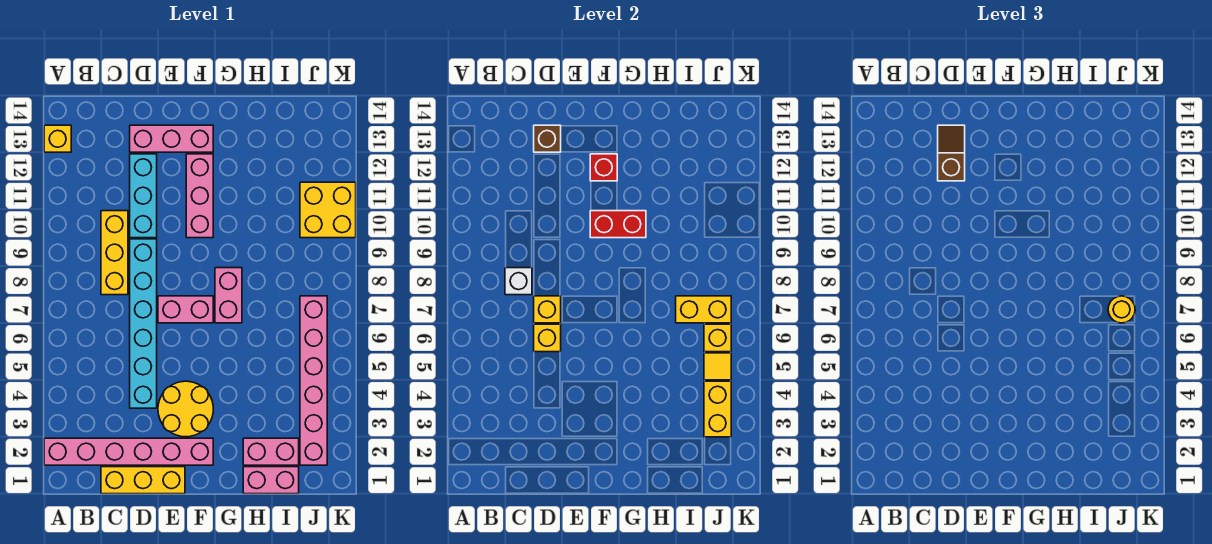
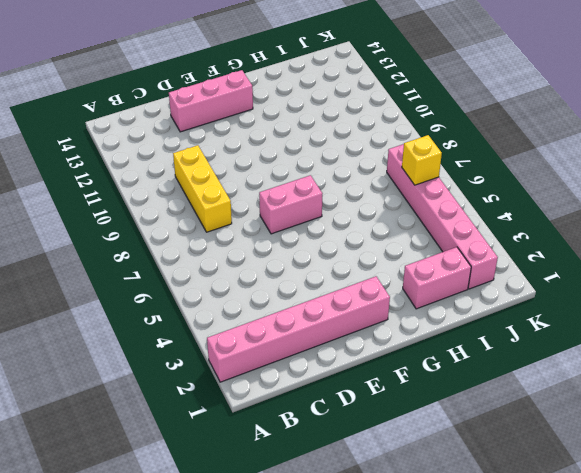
none -> yellow brick A13 level 1
none -> yellow brick C1:E1 level 1
none -> cyan brick D4:D9 level 1

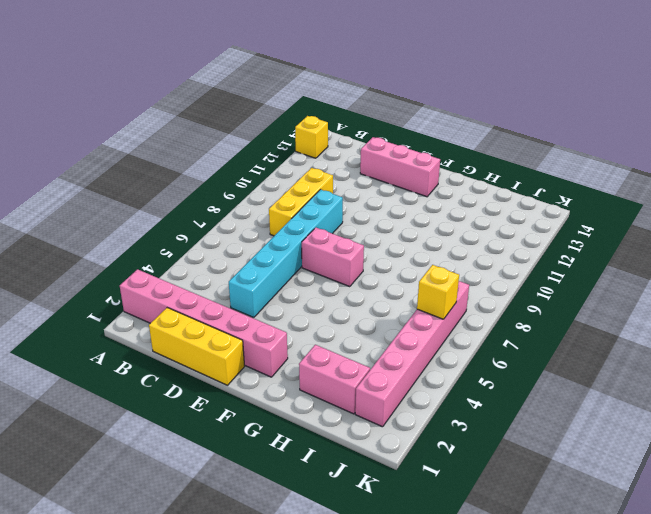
none -> cyan brick D10:D12 level 1
none -> yellow round brick E3:F4 level 1
none -> pink brick F10:F12 level 1

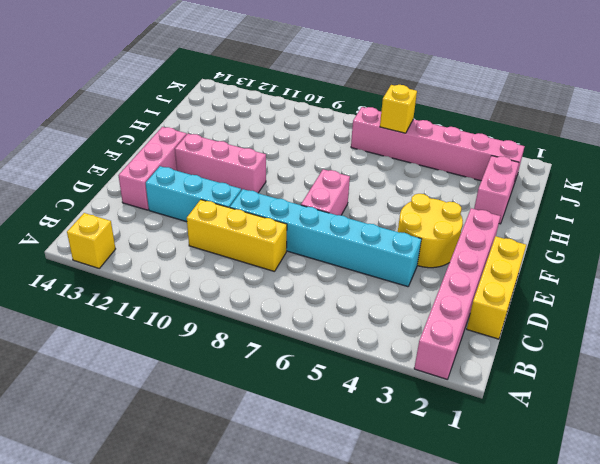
none -> pink brick G7:G8 level 1
none -> pink brick H1:I1 level 1
none -> yellow brick J10:K11 level 1

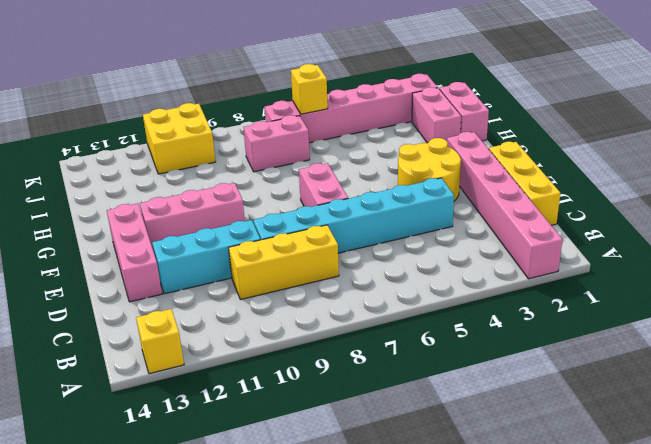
pink brick I7:I8 level 1 -> pink brick G7:G8 level 1
none -> white brick C8 level 2
none -> yellow brick D6 level 2
none -> yellow brick D7 level 2

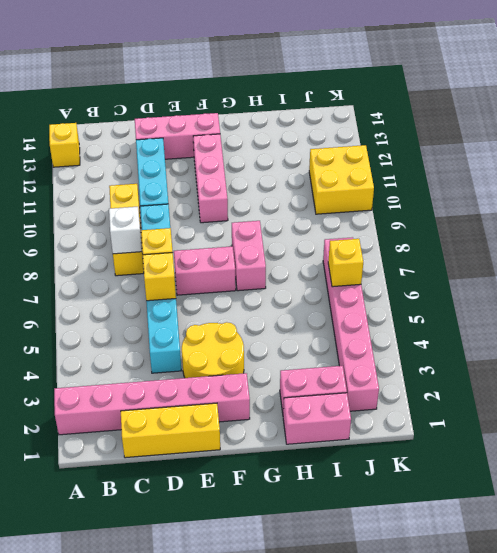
none -> brown brick D13 level 2
none -> red brick F10:G10 level 2
none -> red brick F12 level 2

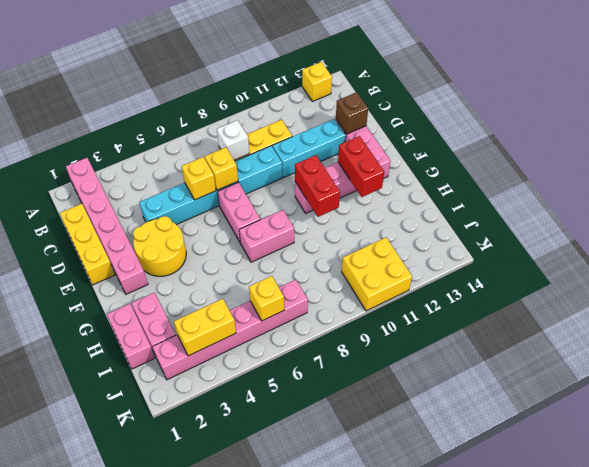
red brick F12:G12 level 2 -> red brick F12 level 2
none -> yellow brick I7:J7 level 2
none -> yellow tile J5 level 2
none -> brown slope D12:D13 level 3 top 12

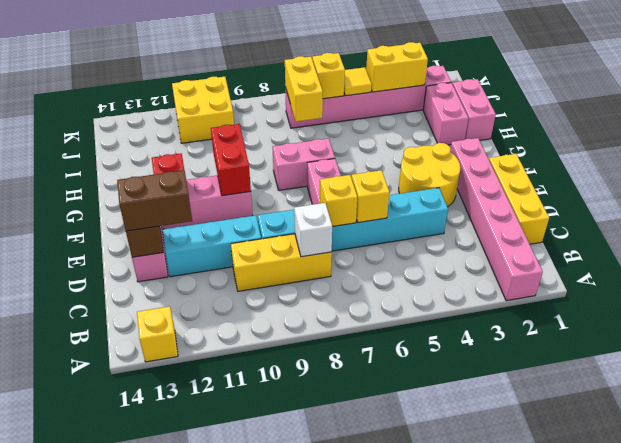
brown brick D12:D13 level 3 -> brown slope D12:D13 level 3 top 12
none -> yellow round brick J7 level 3

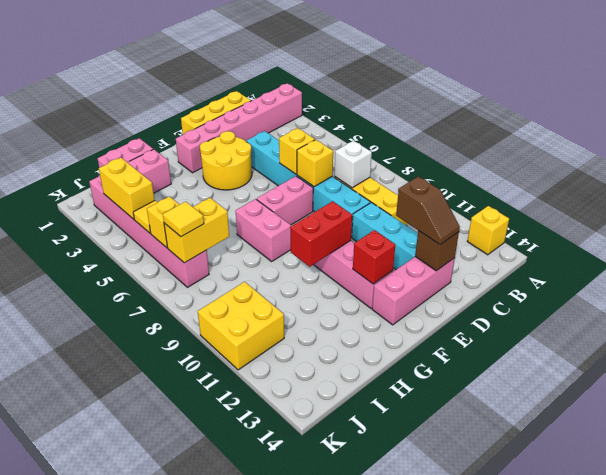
yellow tile J7 level 3 -> yellow round brick J7 level 3

